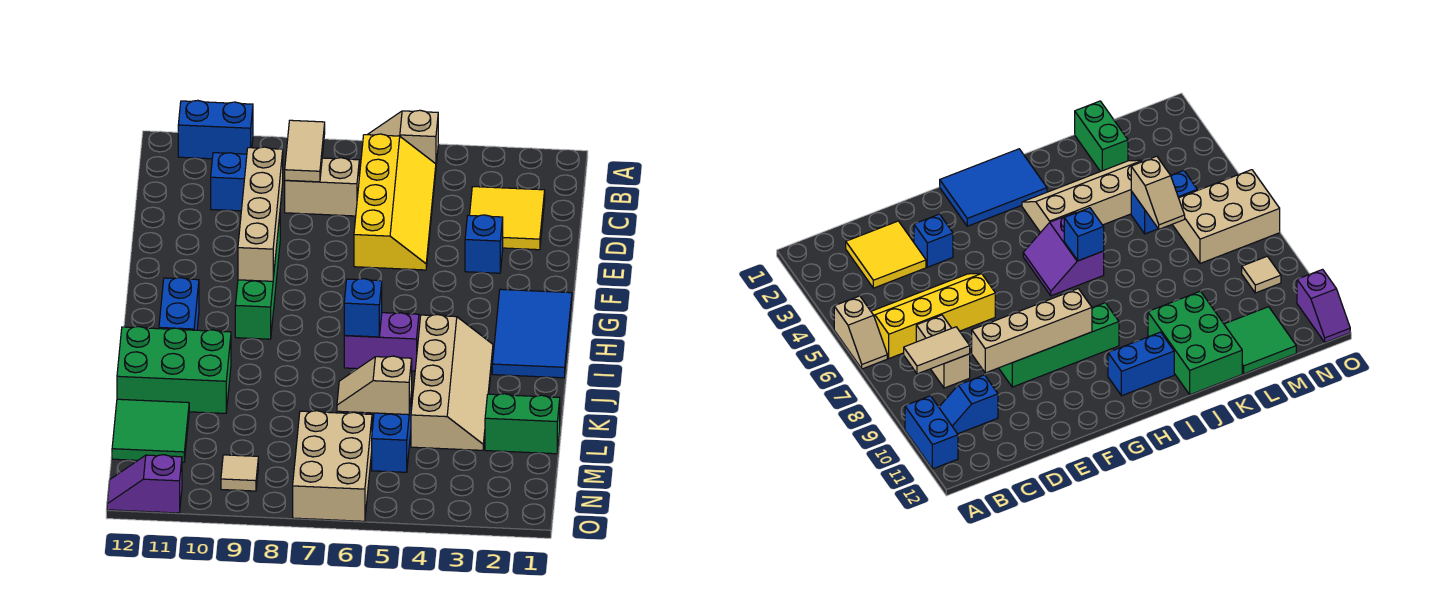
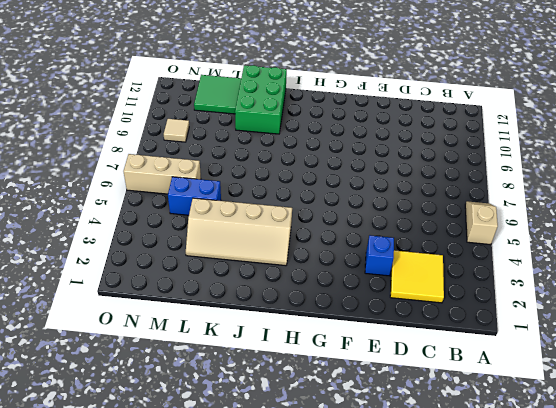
tan brick M6:O6 level 1 -> tan brick M6:O7 level 1
none -> blue brick A10:A11 level 1
none -> yellow slope B5:E6 level 1 top 6
none -> blue slope B10:C10 level 1 top C

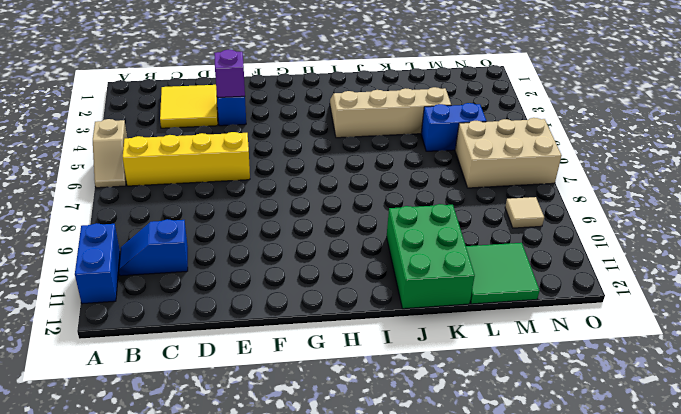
purple brick E3 level 2 -> none
none -> tan brick C7:C8 level 1
none -> green brick E9:H9 level 1
none -> blue tile G1:I2 level 1

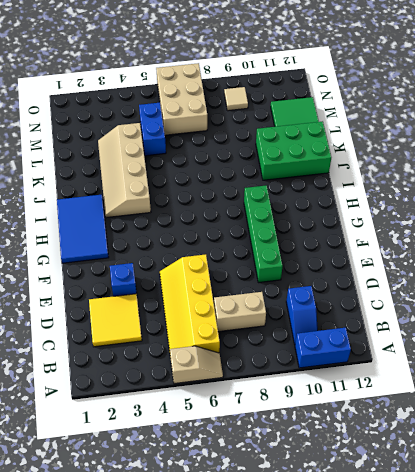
none -> purple slope H5:I6 level 1 top I
none -> blue brick H11:I11 level 1
none -> green brick L1:L2 level 1

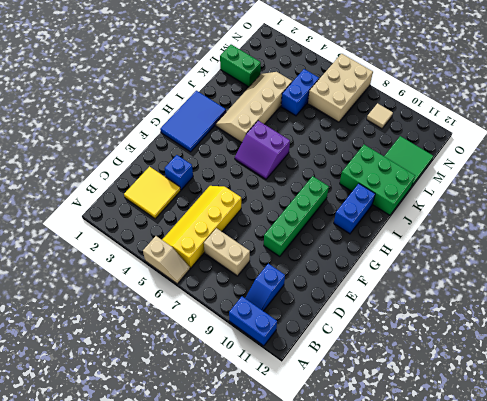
none -> purple slope O11:O12 level 1 top 11
none -> tan tile B8:C8 level 2
none -> tan brick D9:G9 level 2

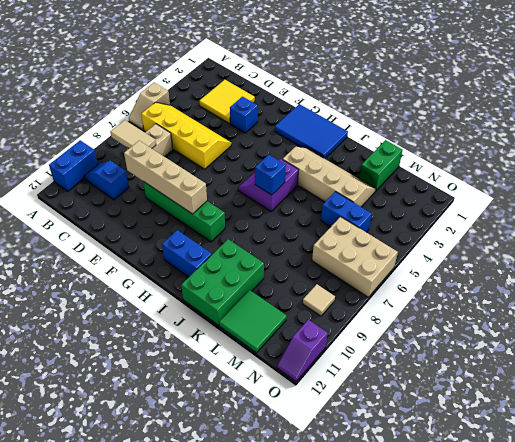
none -> tan slope L5:L6 level 2 top 5

